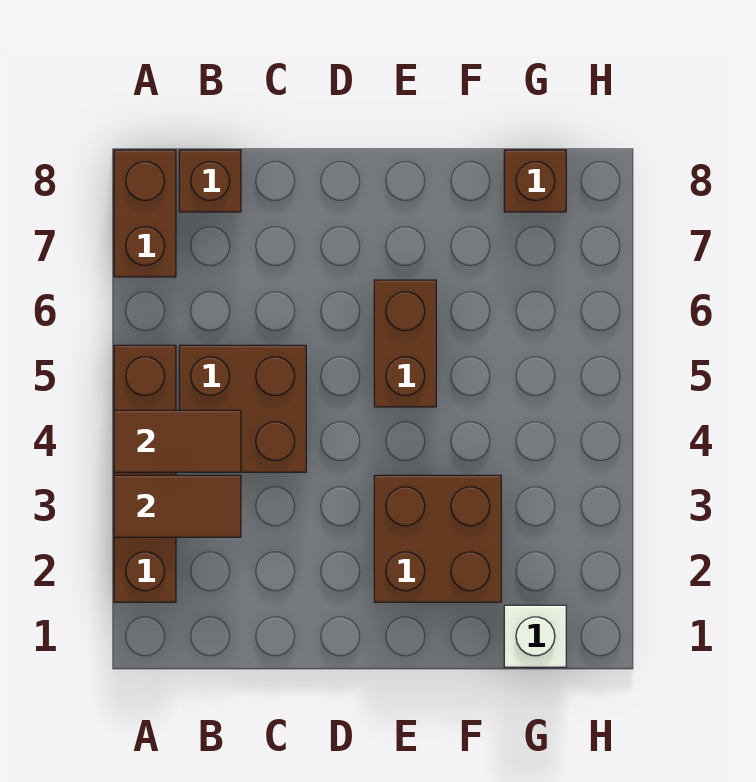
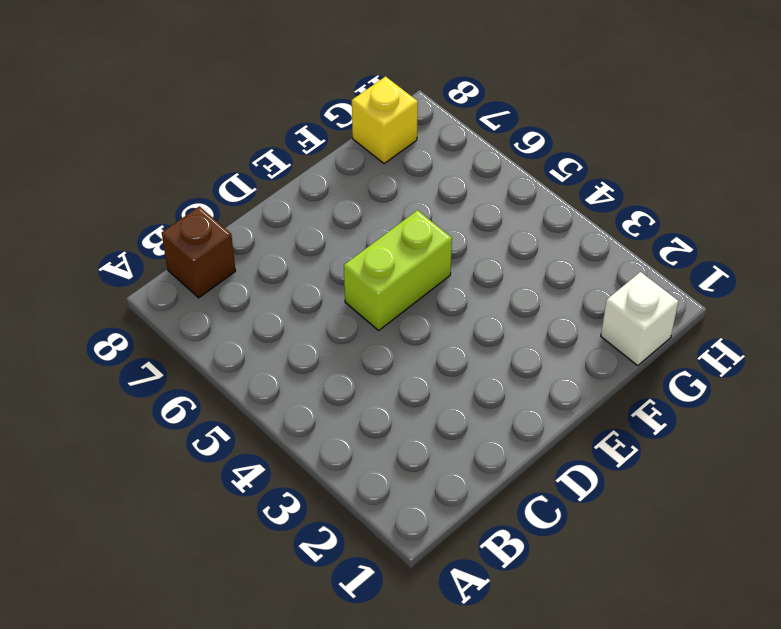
lime brick D5:E5 level 1 -> brown brick E5:E6 level 1
yellow brick G8 level 1 -> brown brick G8 level 1
none -> brown brick A2:A5 level 1
none -> brown brick A7:A8 level 1

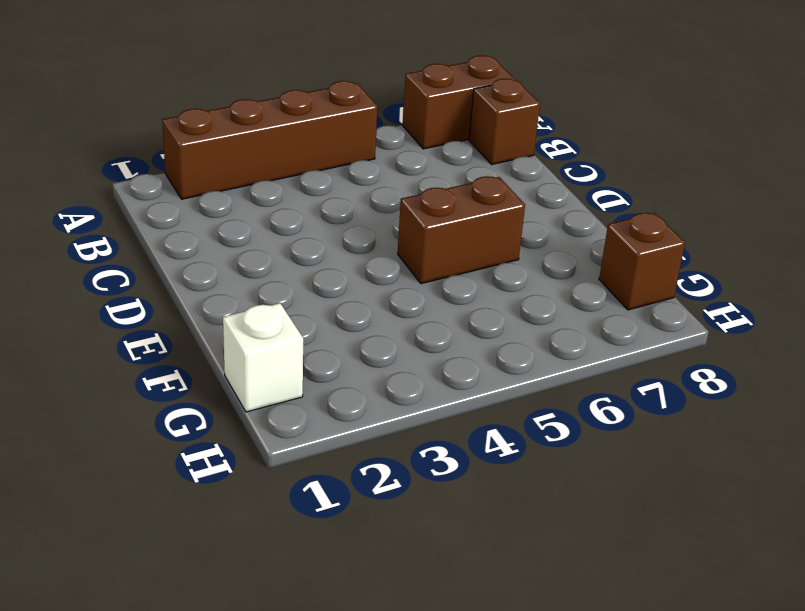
none -> brown brick B4:C5 level 1
none -> brown brick E2:F3 level 1

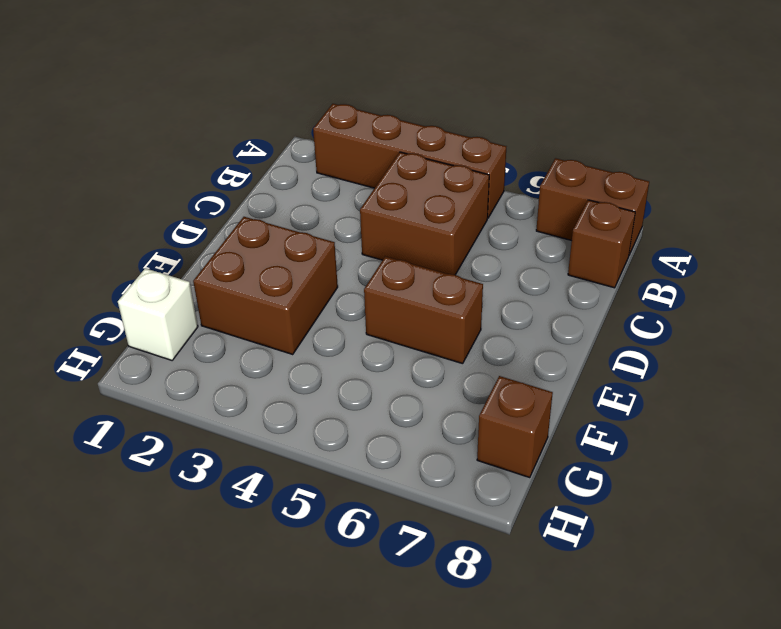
none -> brown tile A3:B3 level 2
none -> brown tile A4:B4 level 2

